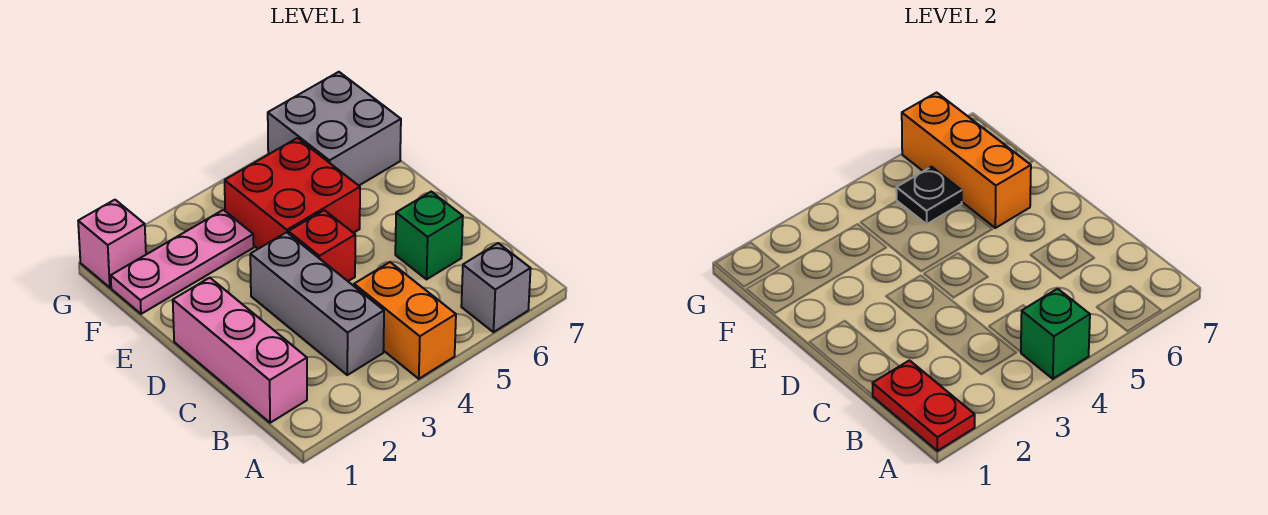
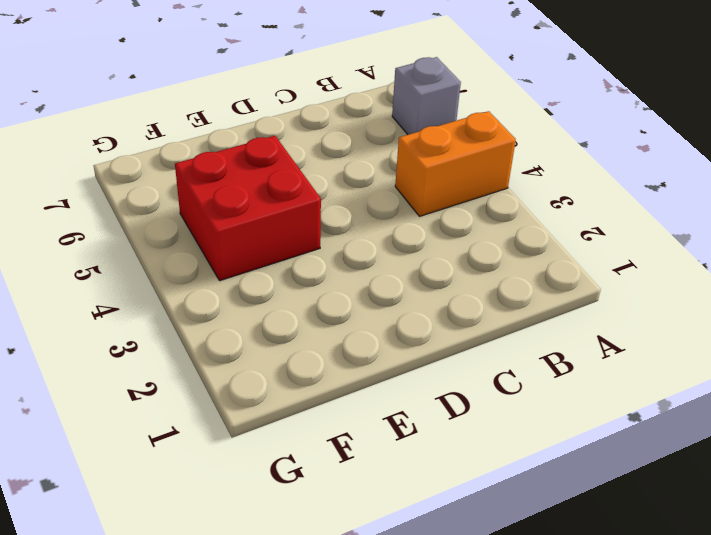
none -> pink brick B1:D1 level 1
none -> grey brick B3:D3 level 1
none -> green brick C6 level 1

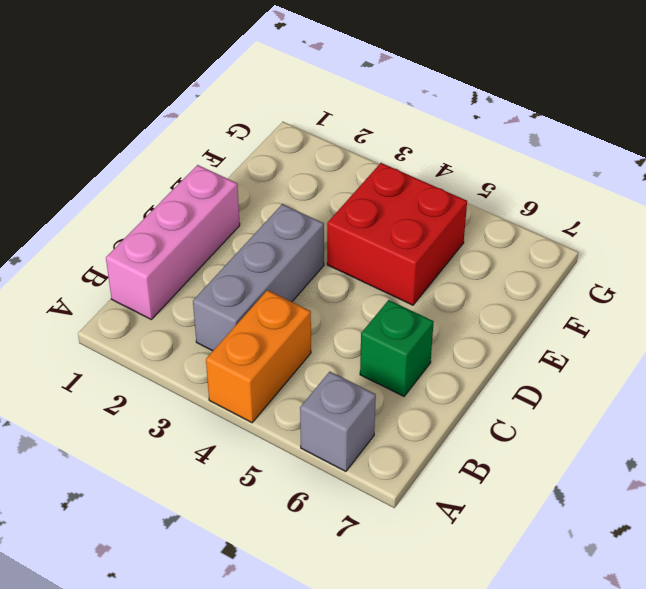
none -> red brick D4 level 1
none -> pink plate F1:F3 level 1
none -> grey brick F6:G7 level 1

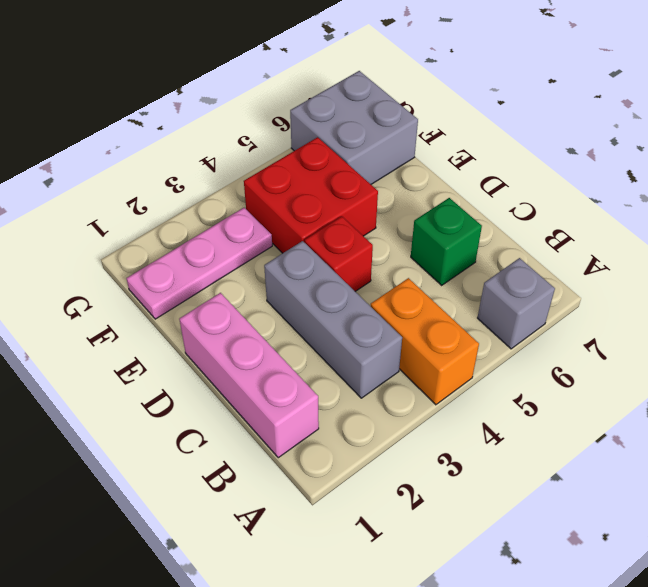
none -> pink brick G1 level 1
none -> red plate A1:B1 level 2
none -> green brick A4 level 2

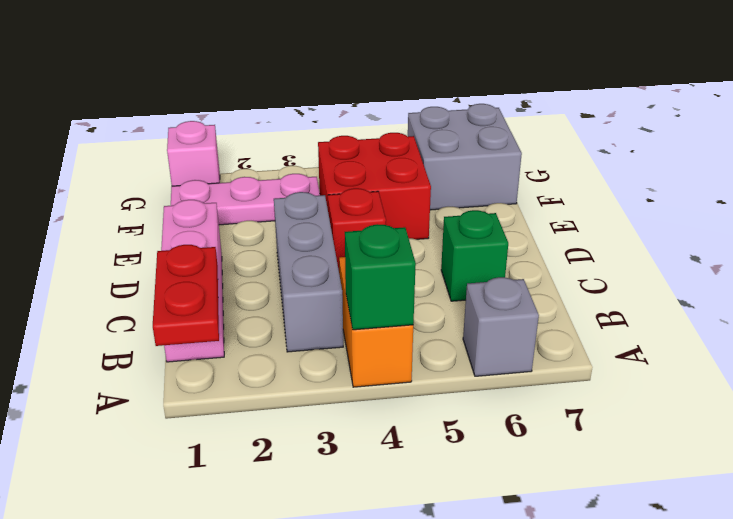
none -> orange brick E6:G6 level 2
none -> black plate F5 level 2

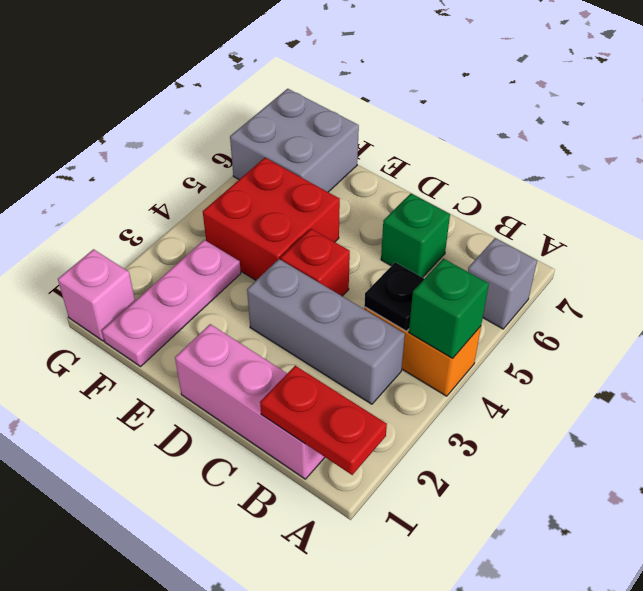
black plate B4 level 2 -> black plate F5 level 2
none -> orange brick E6:G6 level 2

